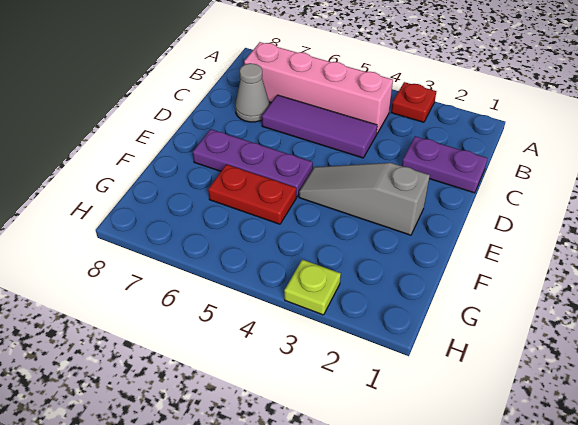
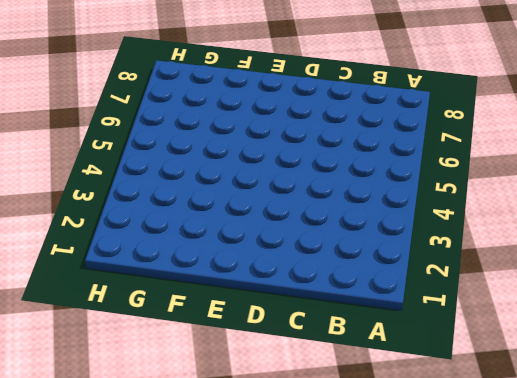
none -> red plate A3 level 1
none -> pink brick B4:B7 level 1

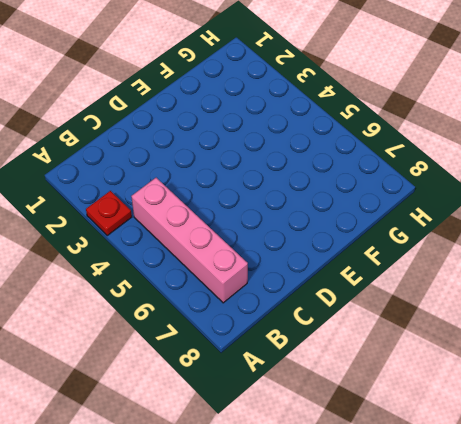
none -> purple plate C1:C2 level 1
none -> purple tile C4:C6 level 1

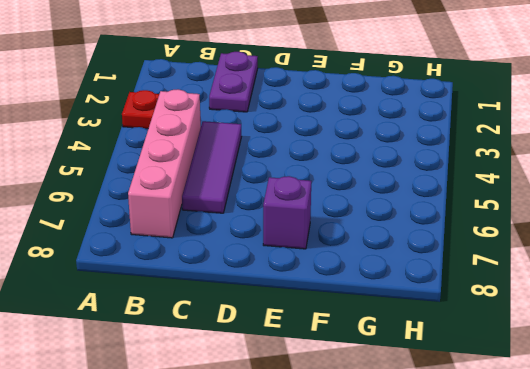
purple brick E7 level 1 -> purple plate E5:E7 level 1
none -> grey cone C7 level 1
none -> grey slope E2:E4 level 1 top 2

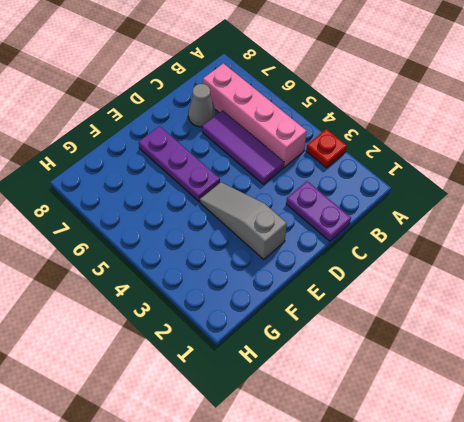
none -> red plate F5:F6 level 1
none -> lime plate H3 level 1

